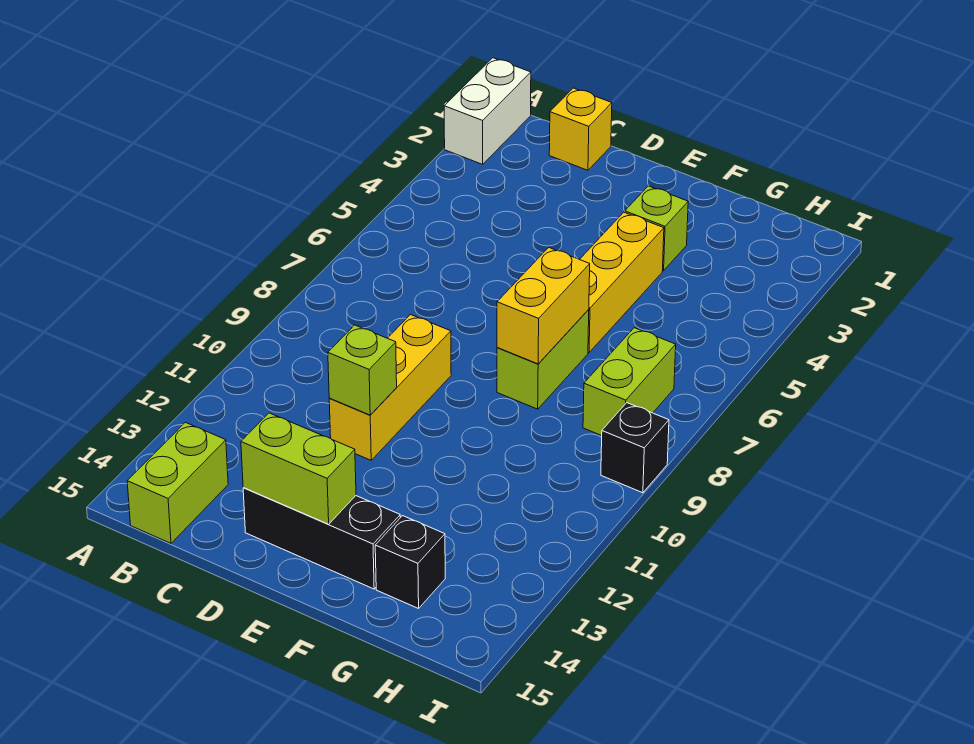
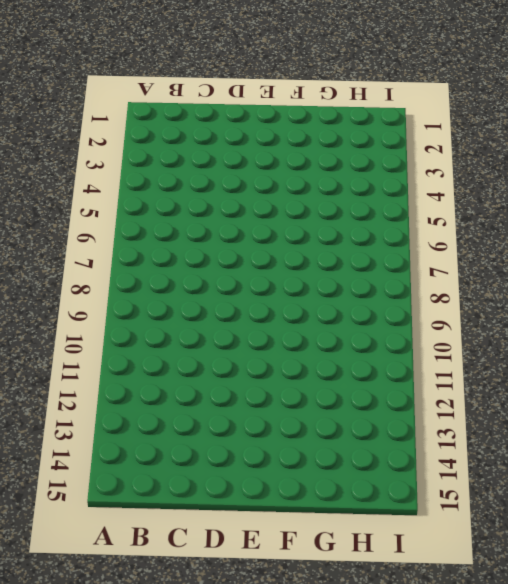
none -> white brick A1:A2 level 1
none -> lime brick B14:B15 level 1
none -> yellow brick C1 level 1

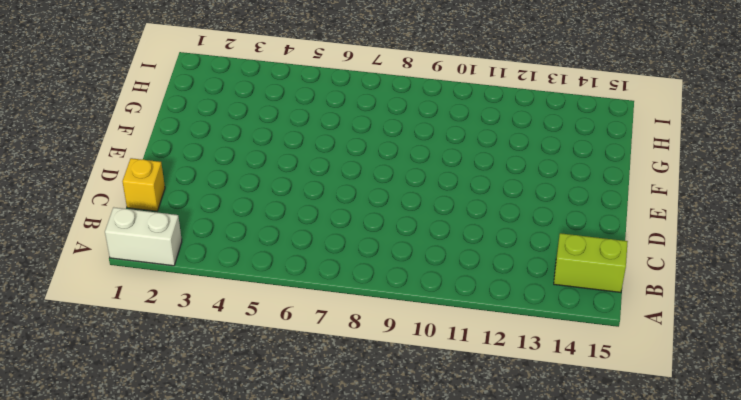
none -> yellow brick D9:D11 level 1
none -> black brick D14:F14 level 1
none -> lime brick F3 level 1

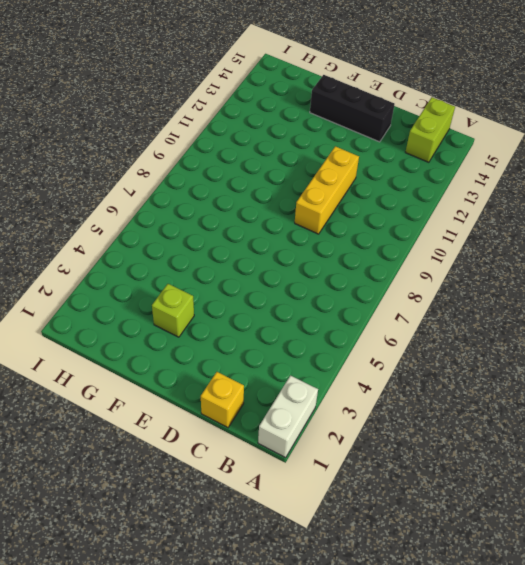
none -> yellow brick F4:F6 level 1
none -> lime brick F7:F8 level 1
none -> black brick G14 level 1

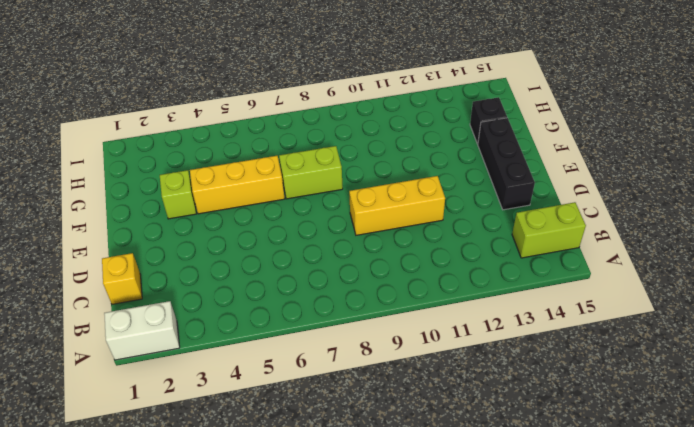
none -> lime brick H7:H8 level 1
none -> black brick I9 level 1
none -> lime brick D11 level 2

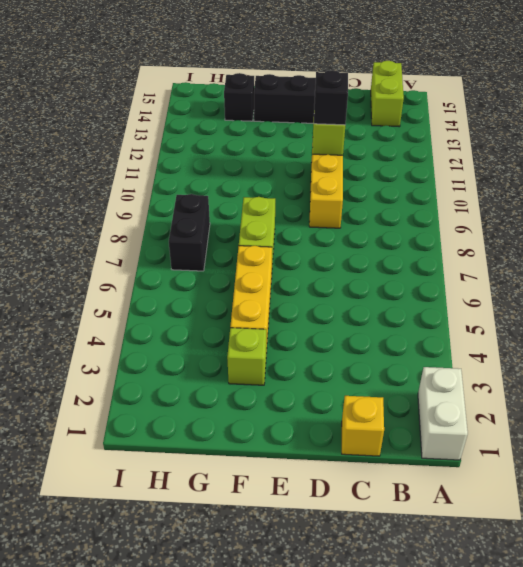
black brick D11 level 3 -> black brick I9 level 1
black brick H7:H8 level 1 -> lime brick H7:H8 level 1
none -> lime brick D14:E14 level 2
none -> yellow brick F7:F8 level 2

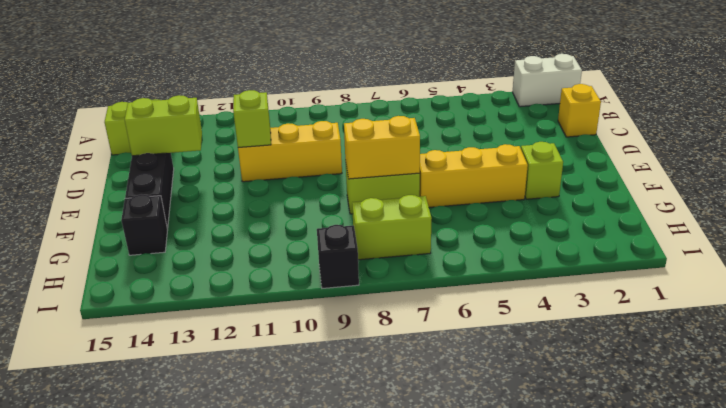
lime brick D13:D14 level 2 -> lime brick D14:E14 level 2

